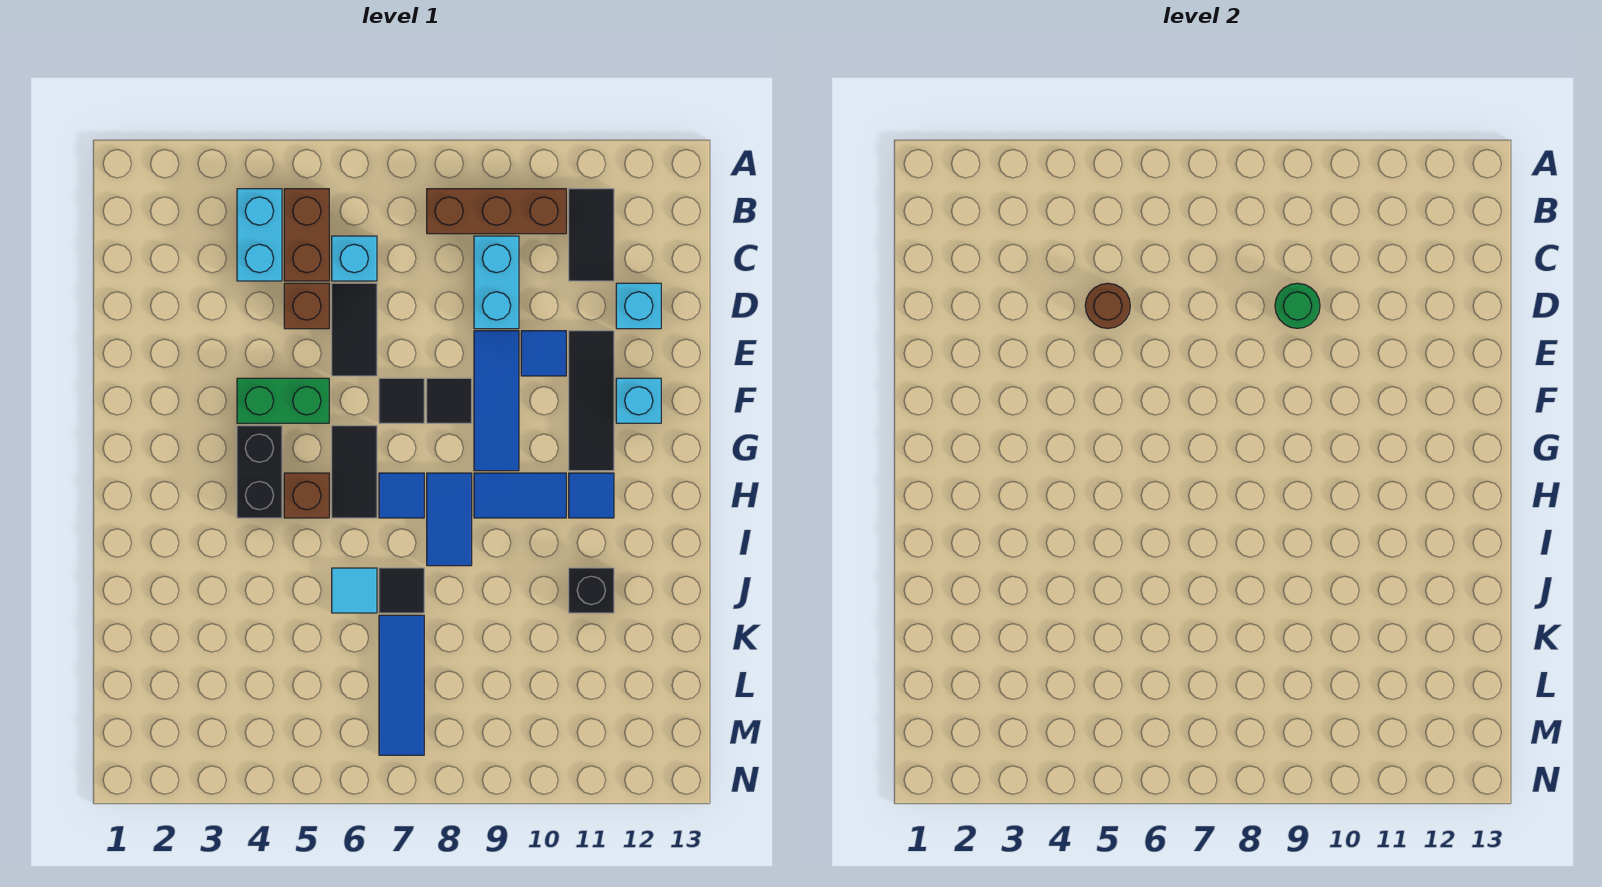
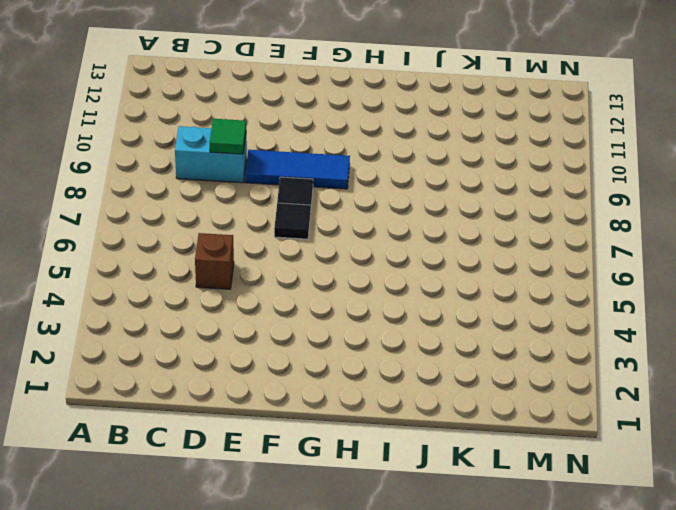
green tile D9 level 2 -> green round brick D9 level 2
none -> cyan brick B4:C4 level 1
none -> brown brick B5:C5 level 1
none -> brown brick B8:B10 level 1

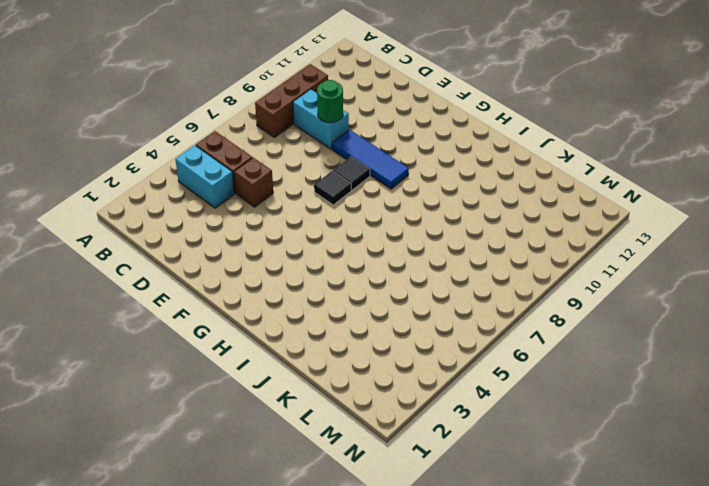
none -> black tile B11:C11 level 1
none -> cyan brick C6 level 1
none -> black tile D6:E6 level 1

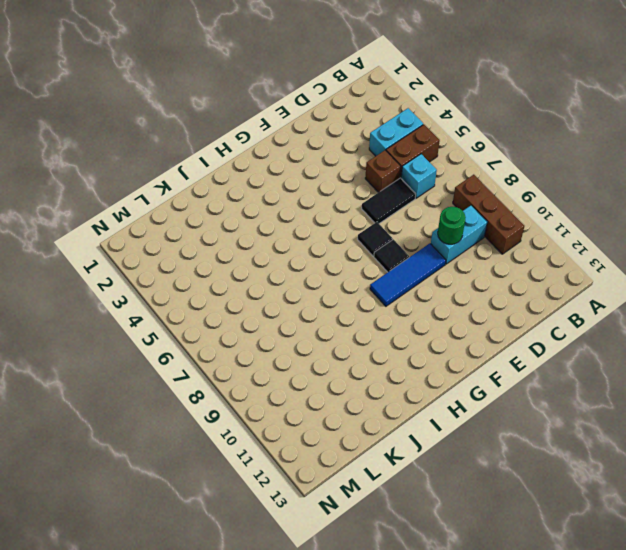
none -> black tile B11:C11 level 1
none -> cyan brick D12 level 1
none -> blue tile E10 level 1

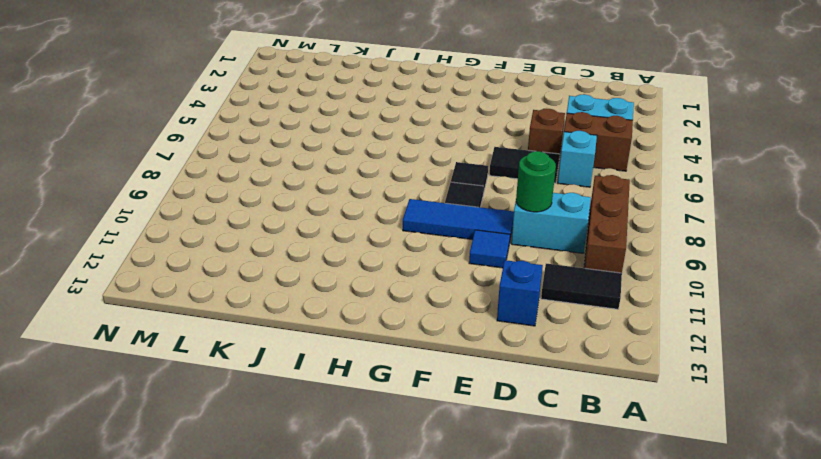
blue brick D12 level 1 -> cyan brick D12 level 1
none -> black tile E11:G11 level 1
none -> green brick F4:F5 level 1
none -> cyan brick F12 level 1

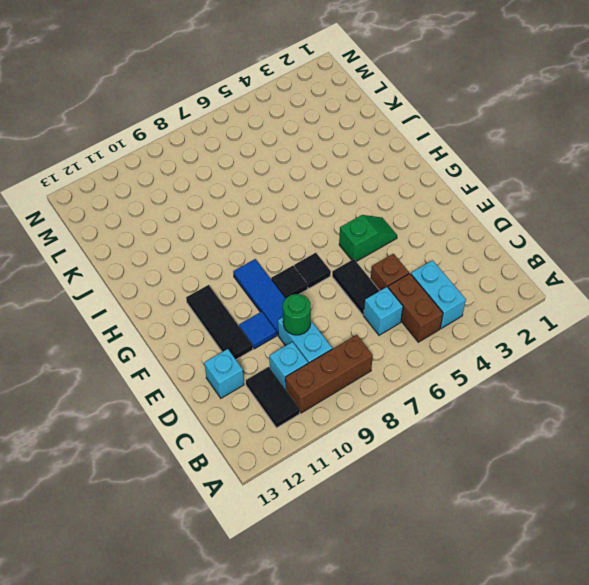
cyan brick C10 level 1 -> cyan brick F12 level 1
green slope F4:F5 level 1 top 5 -> green brick F4:F5 level 1
none -> black brick G4:H4 level 1
none -> black tile G6:H6 level 1
none -> brown brick H5 level 1

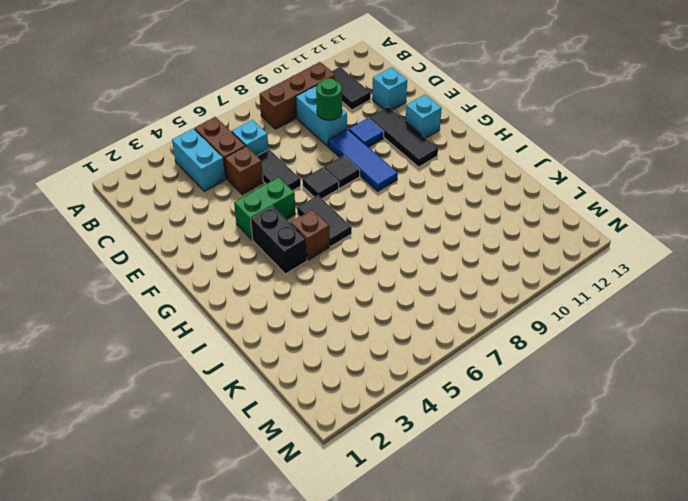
none -> blue tile H7 level 1
none -> blue tile H8:I8 level 1
none -> blue tile H9:H10 level 1

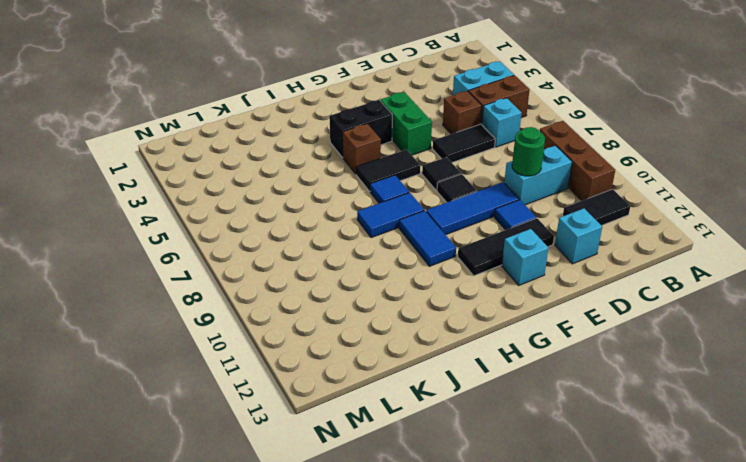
none -> blue tile H11 level 1
none -> cyan tile J6 level 1
none -> black tile J7 level 1

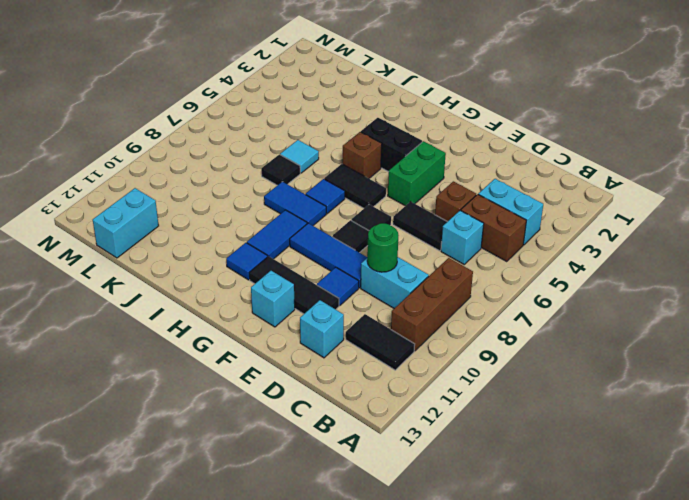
cyan brick L12:L13 level 1 -> none
none -> black brick J11 level 1
none -> blue tile K7:M7 level 1
none -> brown round brick D5 level 2

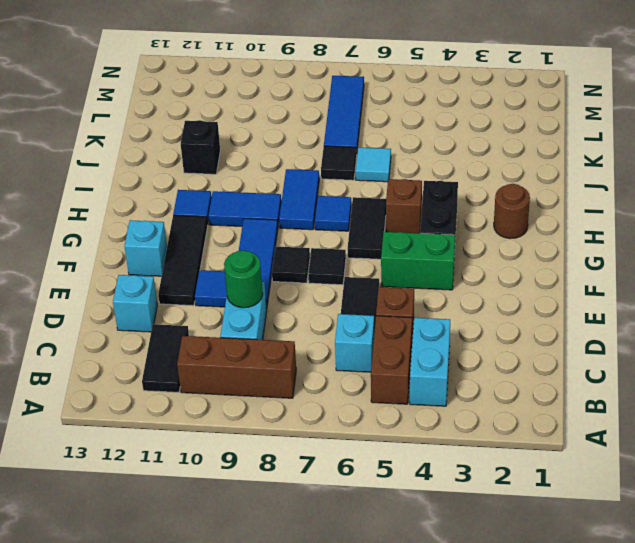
brown round brick H2 level 1 -> brown round brick D5 level 2

